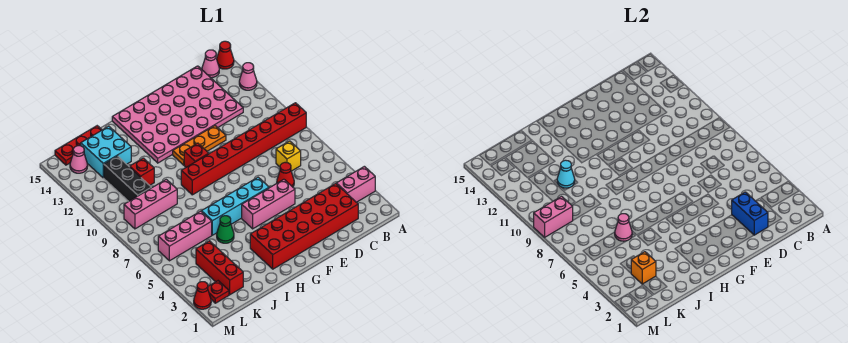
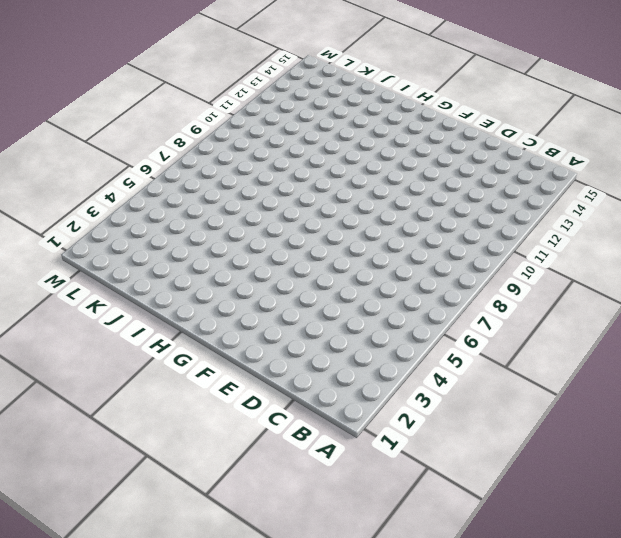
none -> pink brick A3:B3 level 1
none -> red brick A9:H9 level 1
none -> pink cone A13 level 1

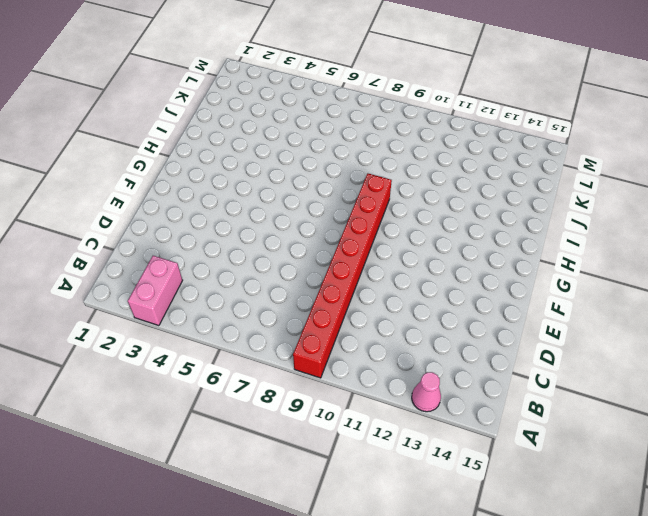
none -> red cone A15 level 1
none -> pink cone B15 level 1
none -> red brick C2:H3 level 1

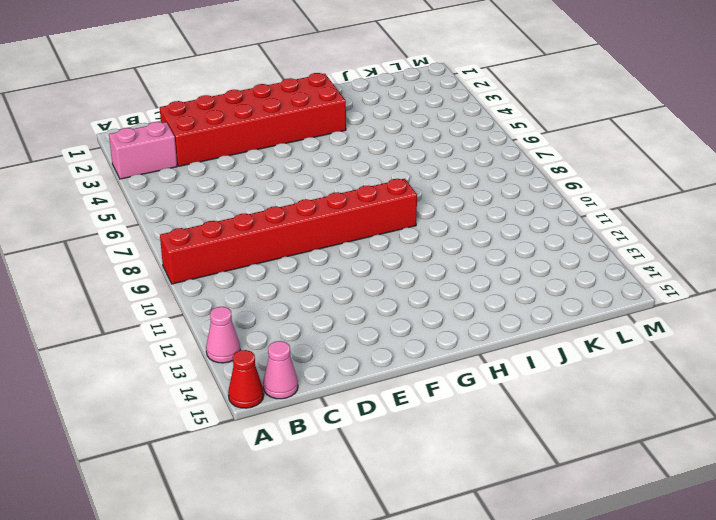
none -> yellow brick C7 level 1
none -> pink plate C12:H15 level 1
none -> red cone D6 level 1

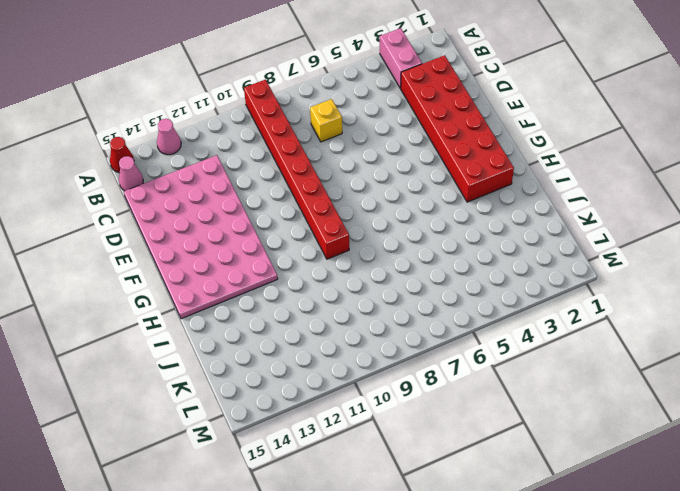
none -> red cone D6 level 1
none -> pink brick E5:G5 level 1
none -> orange plate E11:G11 level 1

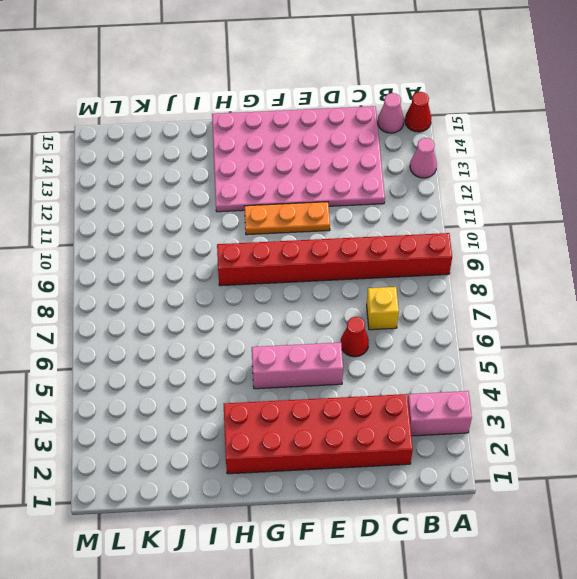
none -> cyan brick F6:I6 level 1
none -> red brick G10 level 1
none -> green cone I5 level 1

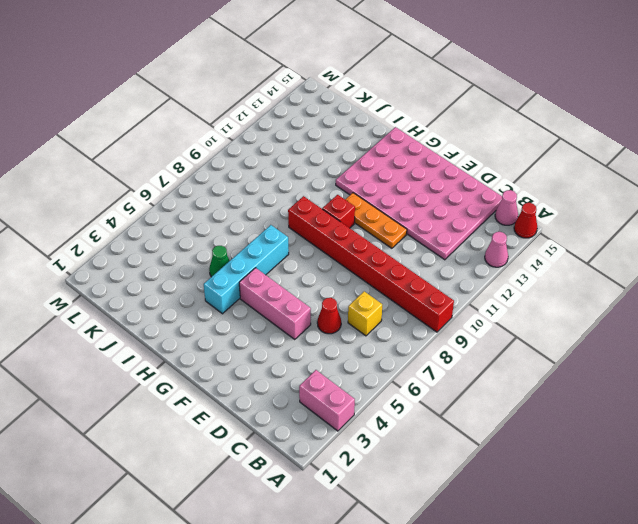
cyan brick H4:H7 level 1 -> cyan brick F6:I6 level 1
none -> red brick C2:H3 level 1
none -> pink brick J6:L6 level 1
none -> pink brick J9:L9 level 1

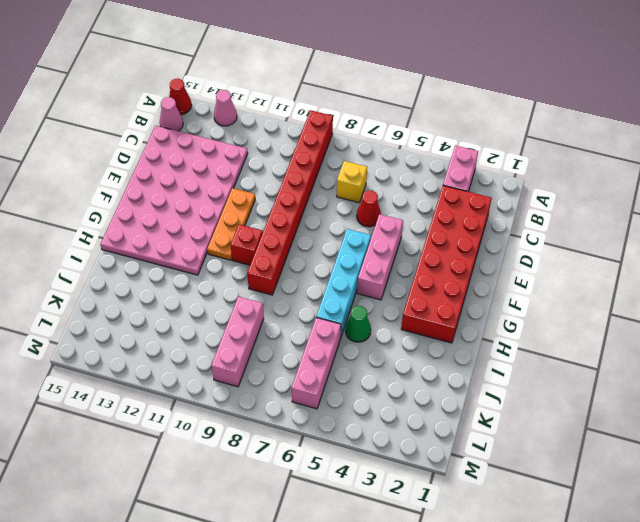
none -> red brick J11 level 1
none -> cyan brick J13:K14 level 1
none -> red plate J15:L15 level 1

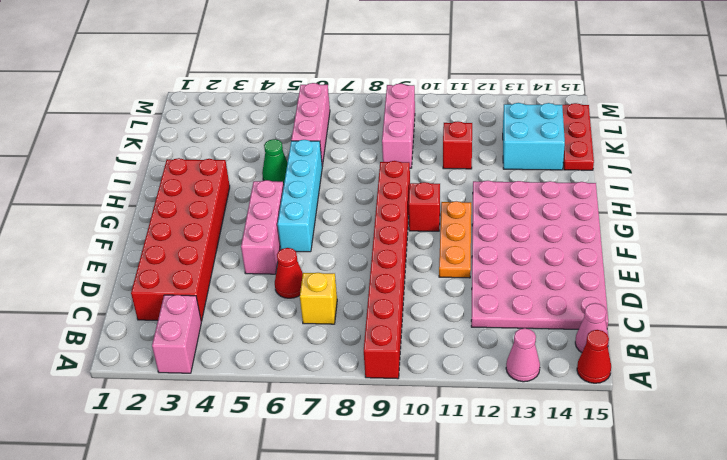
none -> red brick K2:K4 level 1
none -> black brick K10:K12 level 1
none -> red plate L2 level 1

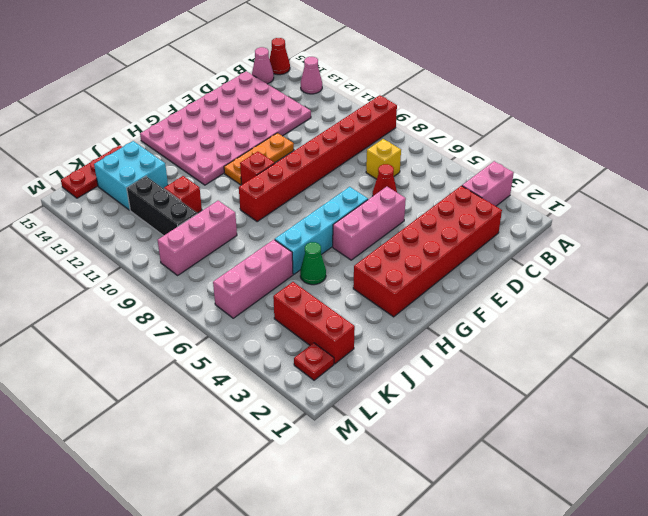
none -> pink cone L14 level 1
none -> red cone M2 level 1
none -> blue brick D2:D3 level 2

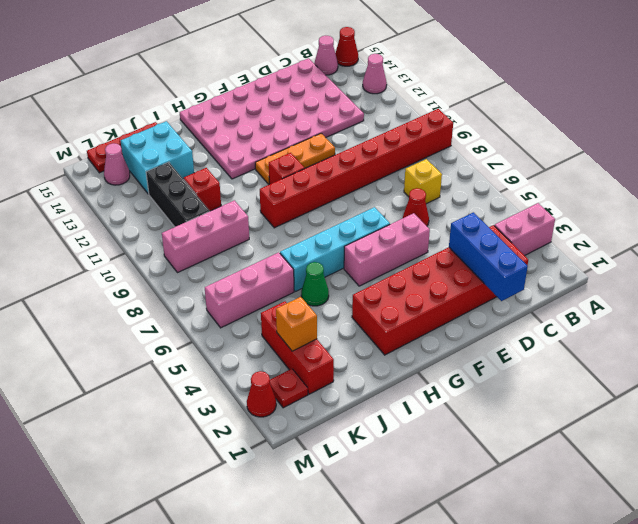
blue brick D1:D3 level 2 -> blue brick D2:D3 level 2
none -> pink cone J6 level 2
none -> cyan cone J11 level 2
none -> pink brick L9:M9 level 2

